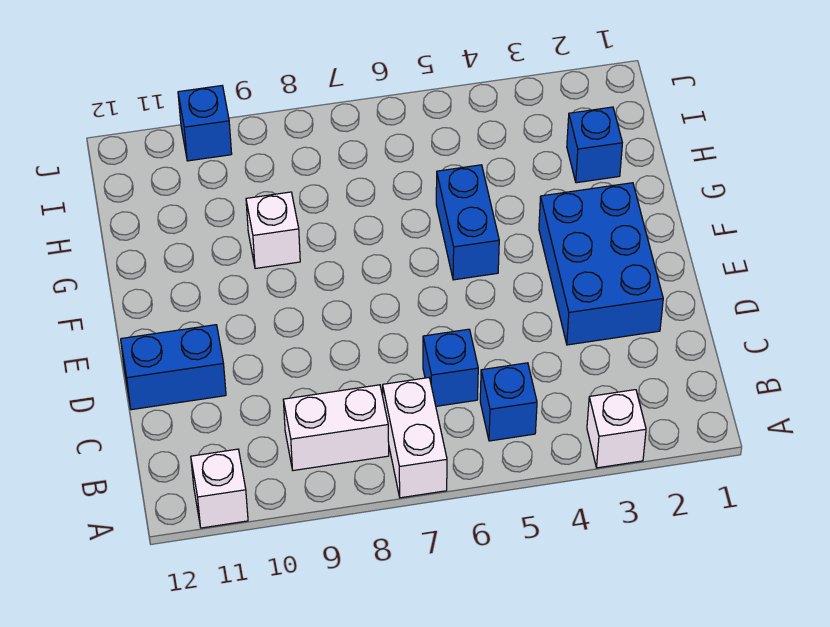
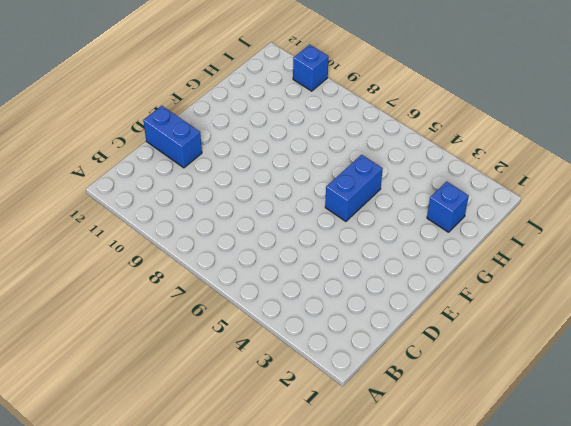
none -> white brick A3 level 1
none -> white brick A7:B7 level 1
none -> white brick A11 level 1

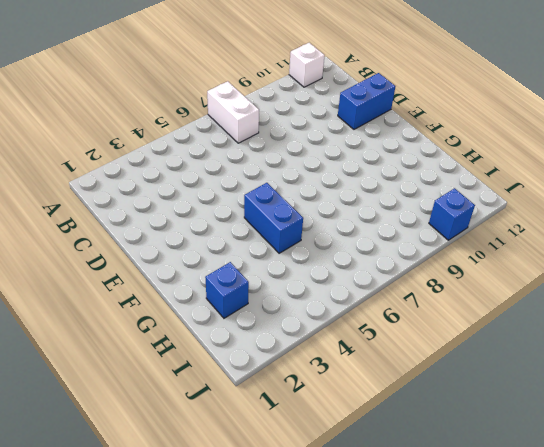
none -> white brick A3 level 1
none -> blue brick B5 level 1
none -> white brick B8:B9 level 1

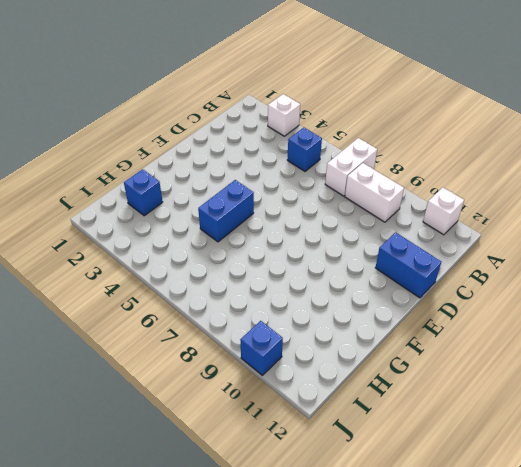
none -> blue brick C6 level 1
none -> blue brick D2:F3 level 1
none -> white brick G9 level 1

